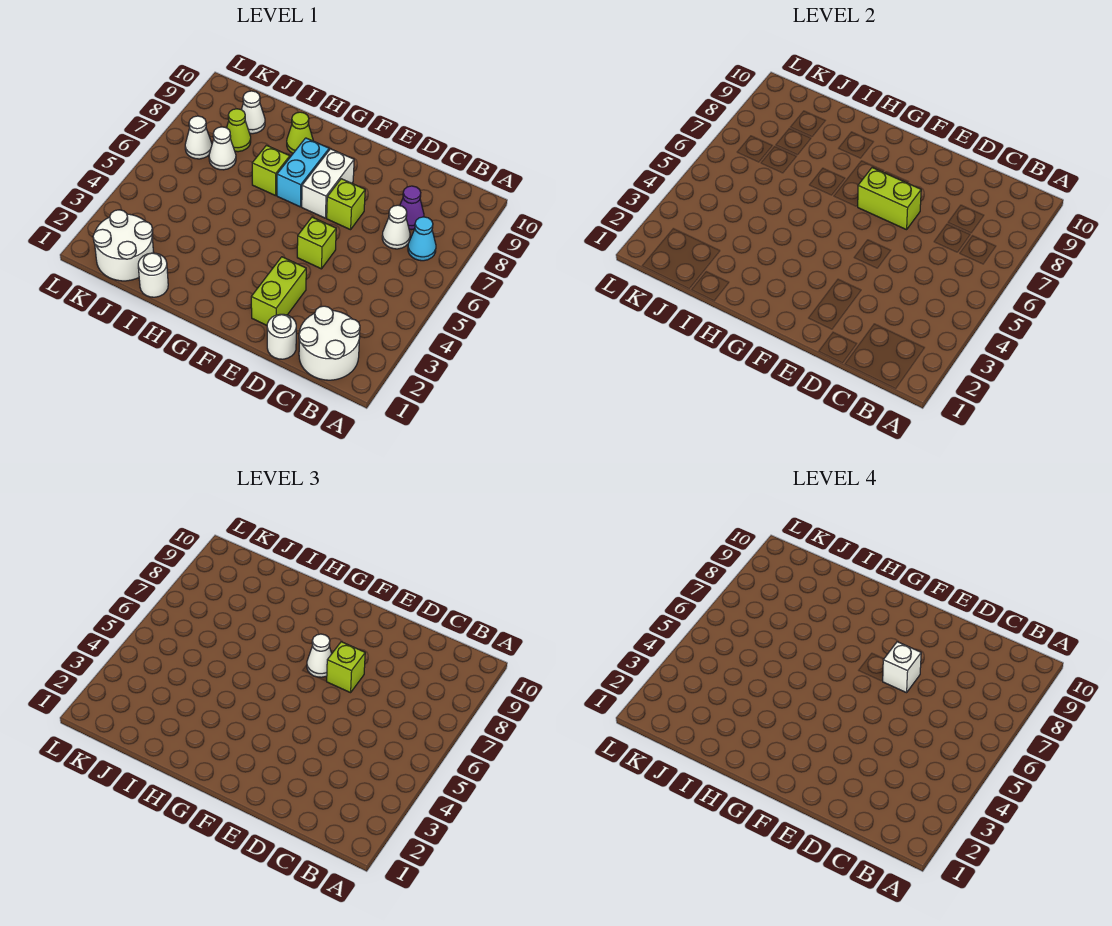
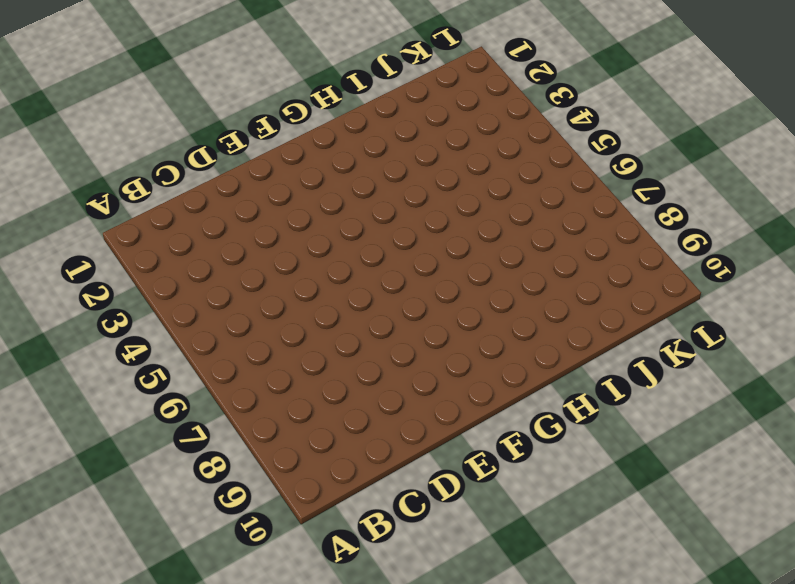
none -> white round brick B1:C2 level 1
none -> cyan cone B7 level 1
none -> white cone C7 level 1

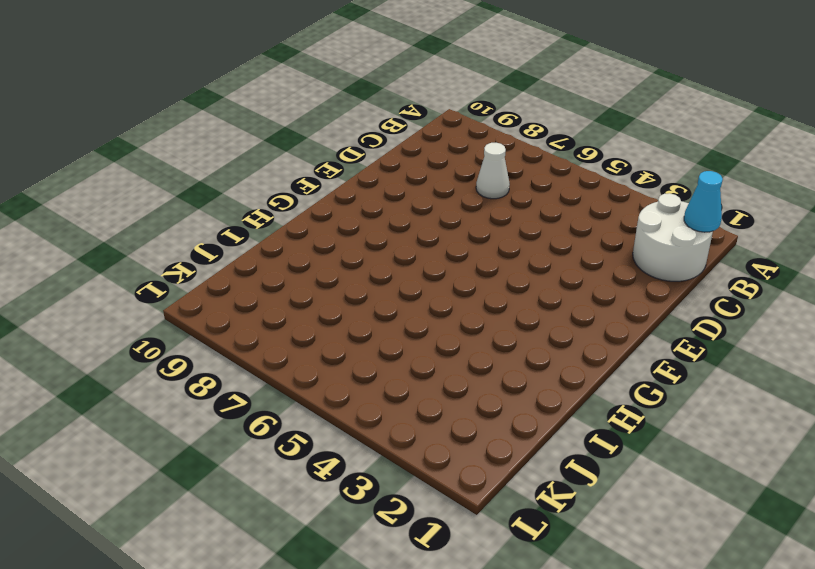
cyan cone B1 level 2 -> cyan cone B7 level 1
none -> purple cone C8 level 1
none -> white round brick D1 level 1
none -> lime brick E2:E3 level 1

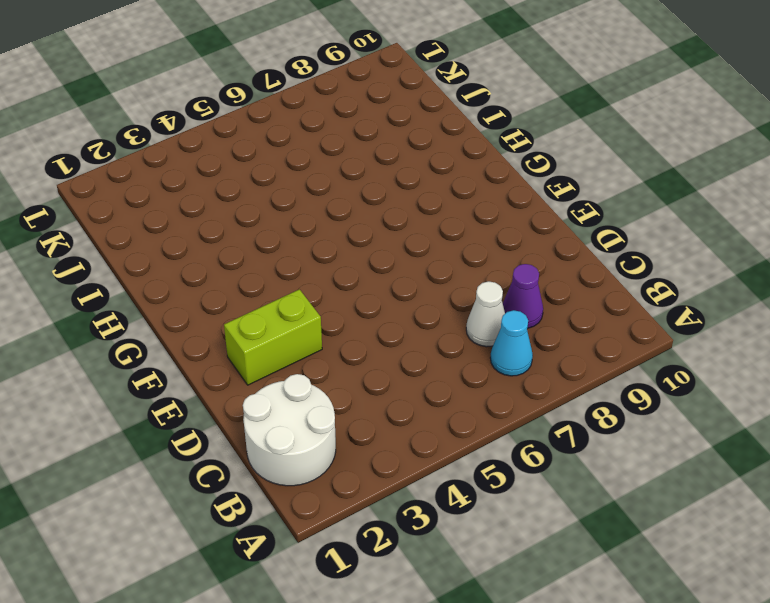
none -> white round brick D1 level 1
none -> lime brick E5 level 1
none -> lime brick E7 level 1

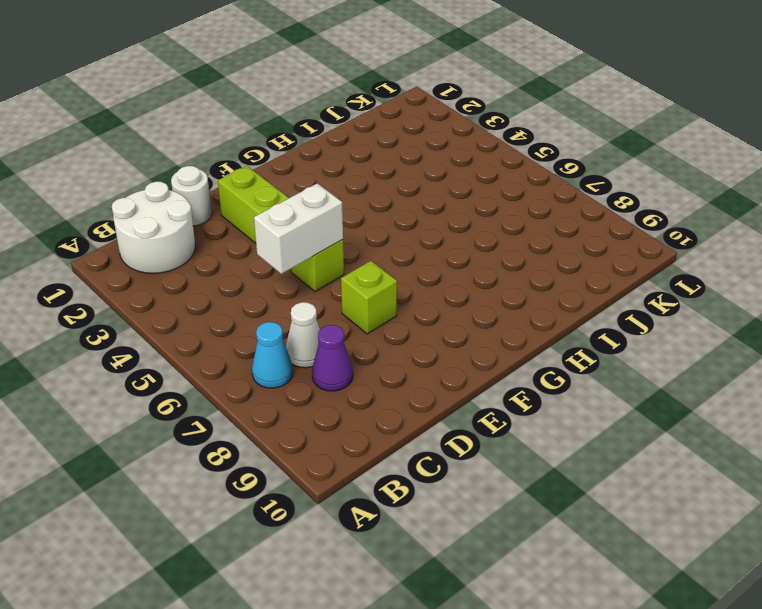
white brick D5:E5 level 2 -> white brick F7:F8 level 1
none -> cyan brick G7:G8 level 1
none -> lime brick H7 level 1
none -> lime cone H9 level 1

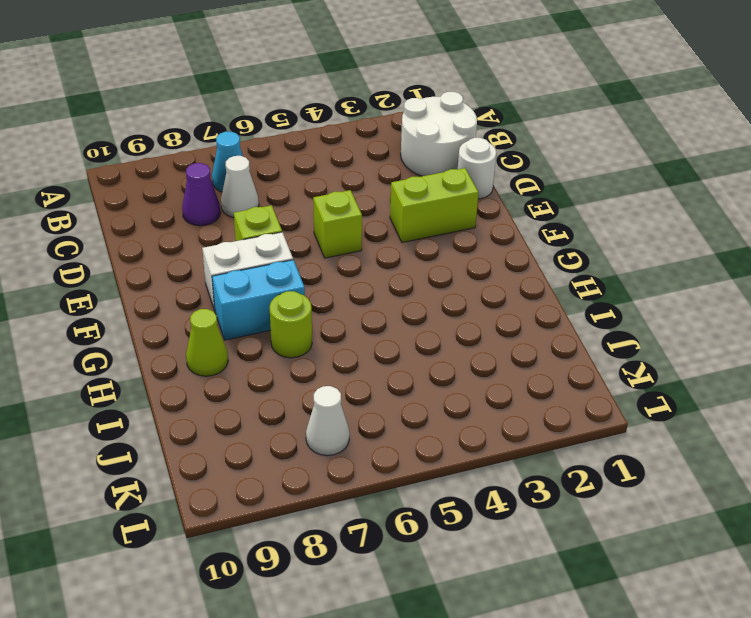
lime round brick H7 level 1 -> lime brick H7 level 1
none -> white round brick I1 level 1
none -> white round brick J1:K2 level 1
none -> white cone J7 level 1

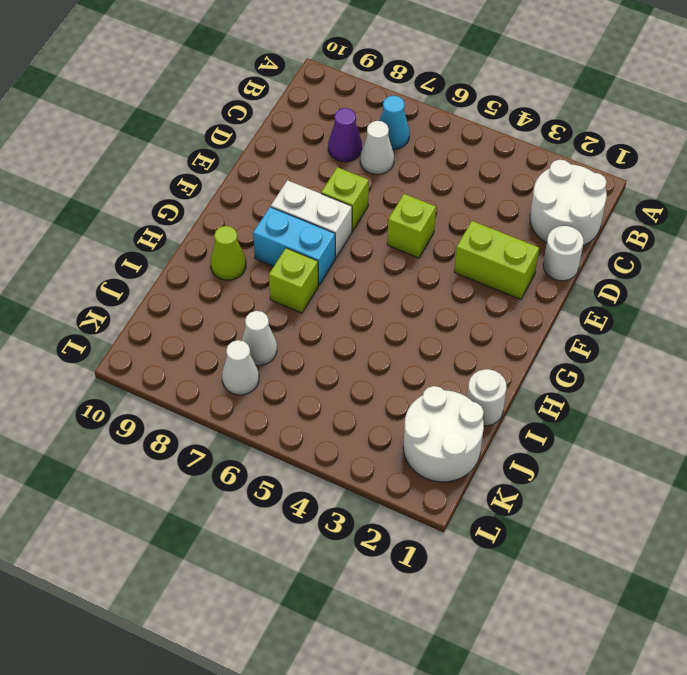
none -> lime cone J8 level 1
none -> white cone J9 level 1
none -> lime brick E7:F7 level 2

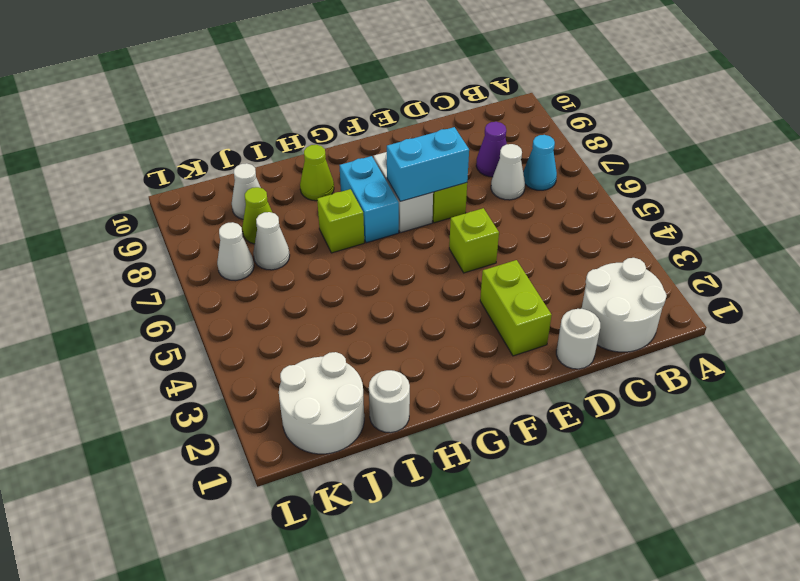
cyan brick E7:F7 level 2 -> lime brick E7:F7 level 2
none -> lime brick E7 level 3
none -> white cone F7 level 3
none -> white brick E7 level 4

